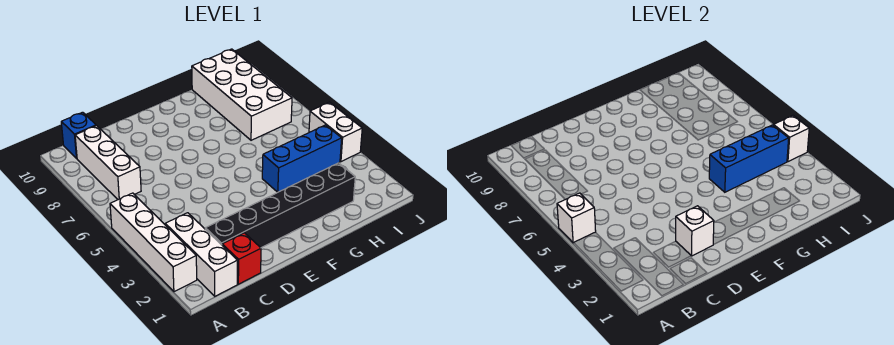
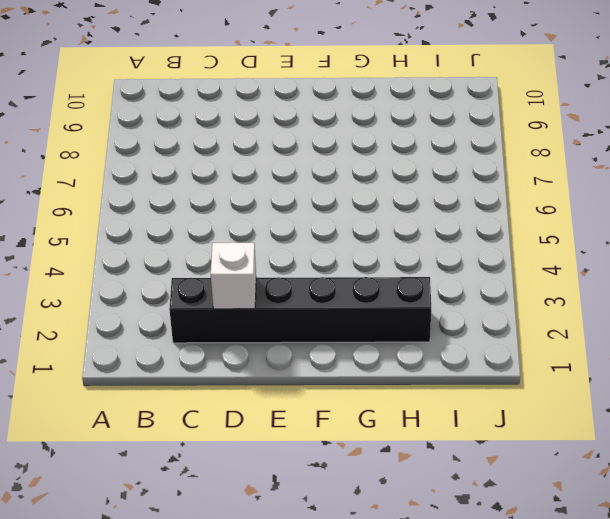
none -> white brick A2:A5 level 1
none -> white brick B1:B3 level 1
none -> white brick B7:B9 level 1

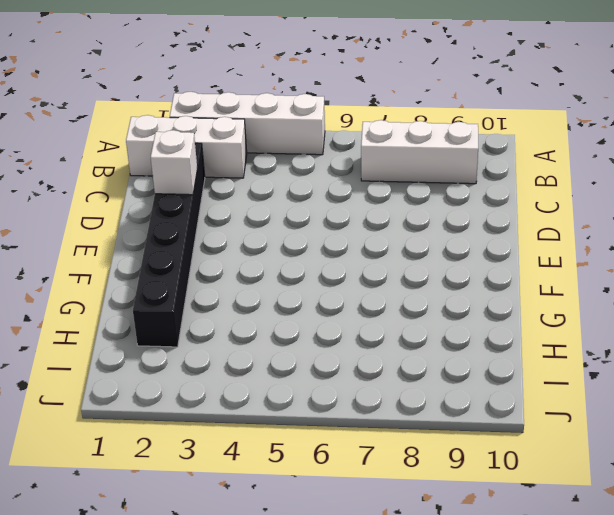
none -> blue brick B10 level 1
none -> red brick C1 level 1
none -> blue brick G4:I4 level 1

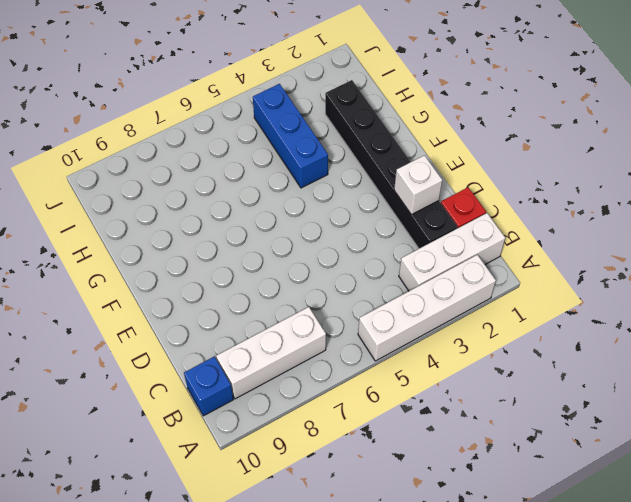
none -> white brick H7:I10 level 1
none -> white brick J4:J5 level 1
none -> white brick A5 level 2

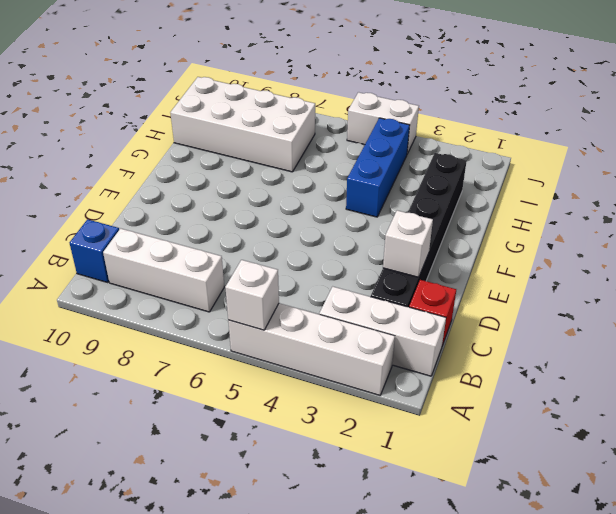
none -> blue brick G4:I4 level 2
none -> white brick J4 level 2

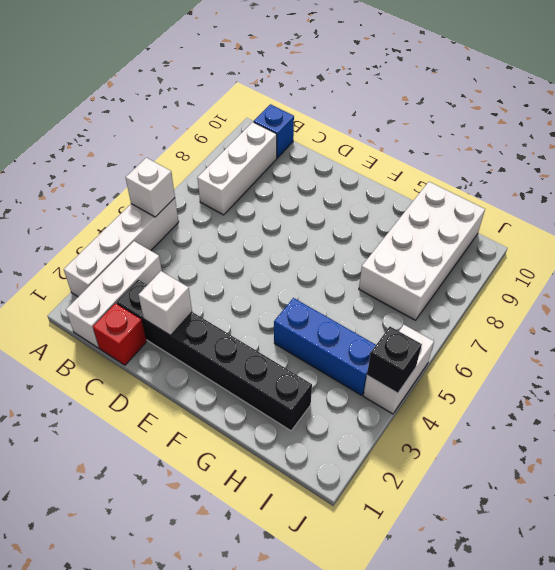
black brick J4 level 2 -> white brick J4 level 2
none -> blue brick G4:I4 level 2

